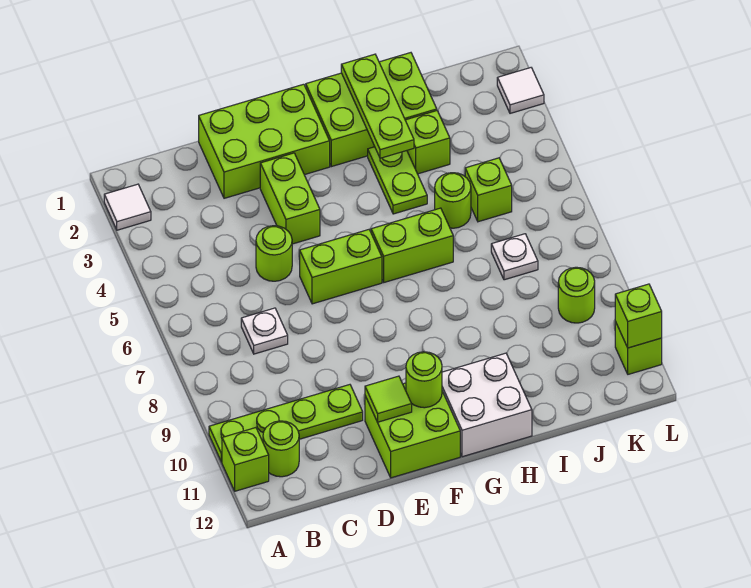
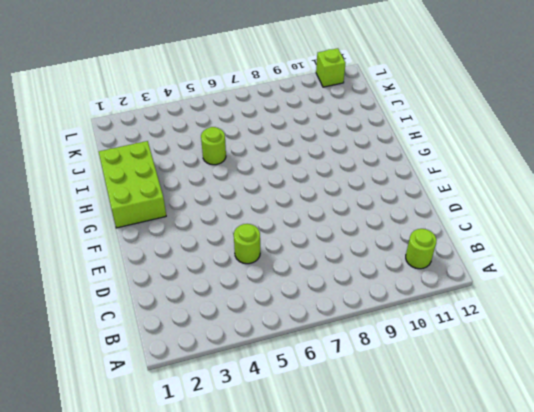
none -> white tile A2 level 1
none -> lime plate A10:D10 level 1
none -> lime brick A11 level 1

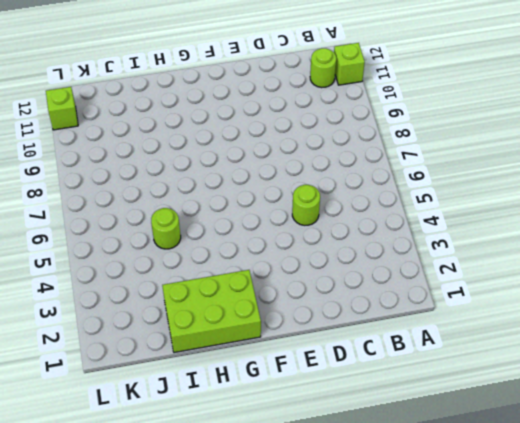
none -> white tile A2 level 1
none -> lime plate A10:D10 level 1
none -> white plate C7 level 1

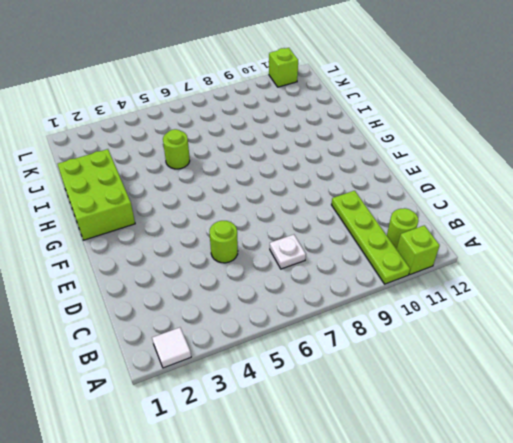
none -> lime brick D1:F2 level 1
none -> lime brick E3:E4 level 1
none -> lime brick E6:F6 level 1

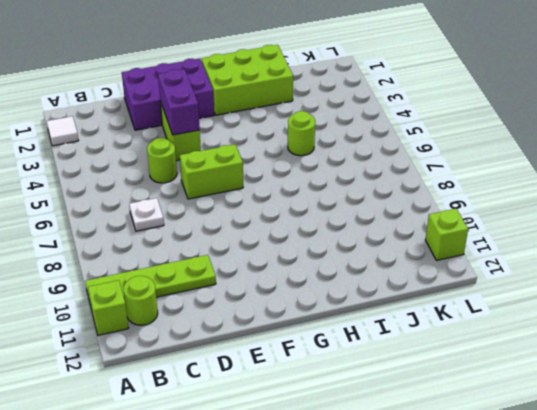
purple brick D1:F2 level 1 -> lime brick D1:F2 level 1
purple brick E3:E4 level 2 -> none
none -> lime brick E11:F12 level 1
none -> lime brick G6:H6 level 1
none -> white brick G11:H12 level 1

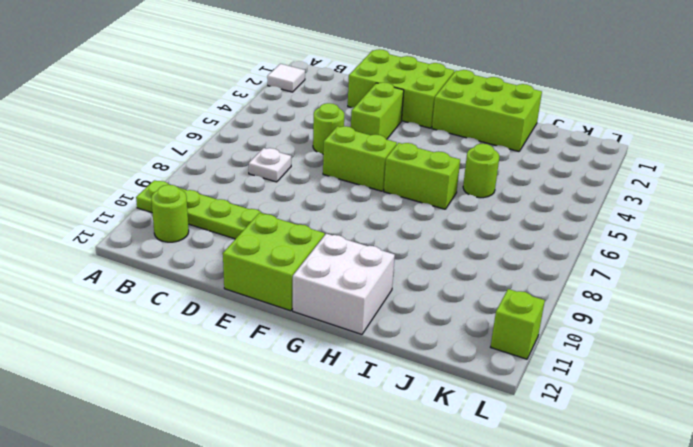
none -> lime brick A11 level 1
none -> lime plate H3:H4 level 1
none -> lime brick I3 level 1

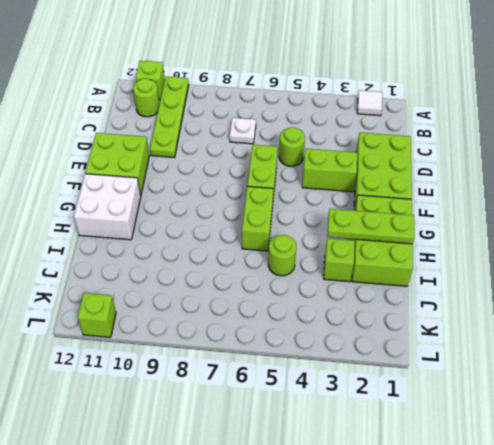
none -> lime plate H3:H4 level 1
none -> lime brick J5 level 1
none -> white plate J7 level 1

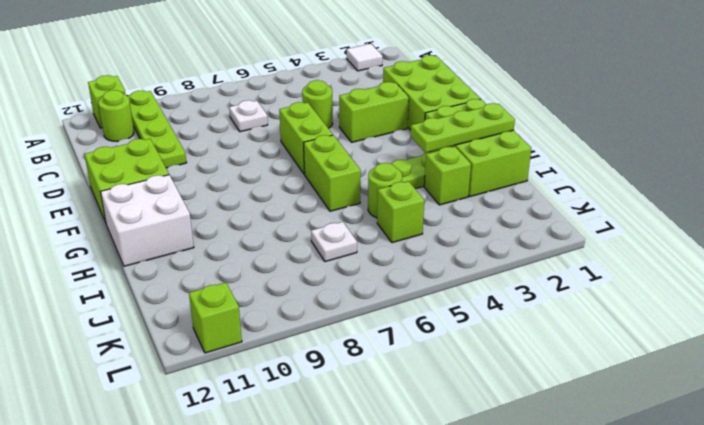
none -> lime round brick K9 level 1
none -> white tile L2 level 1
none -> lime tile E11 level 2

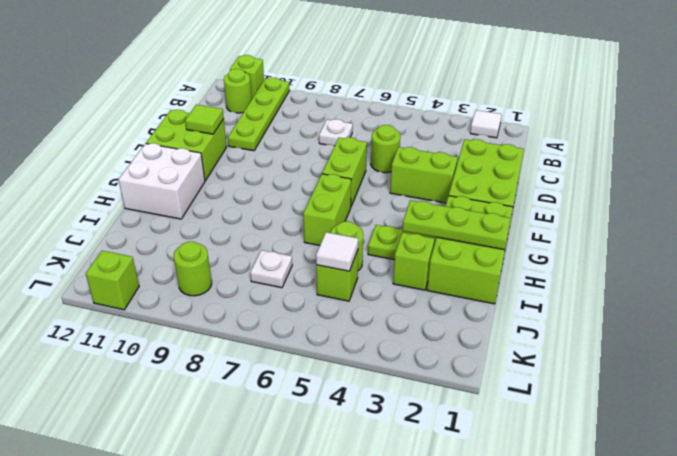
white tile J5 level 2 -> white tile L2 level 1
none -> lime round brick F11 level 2
none -> lime brick L11 level 2

